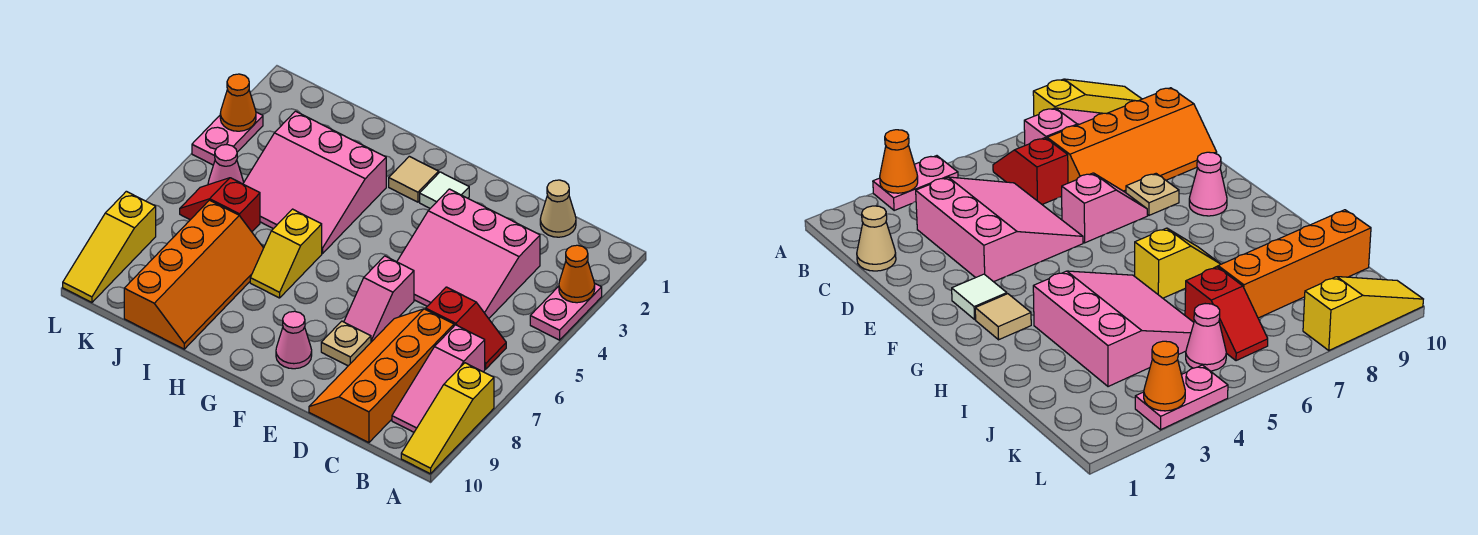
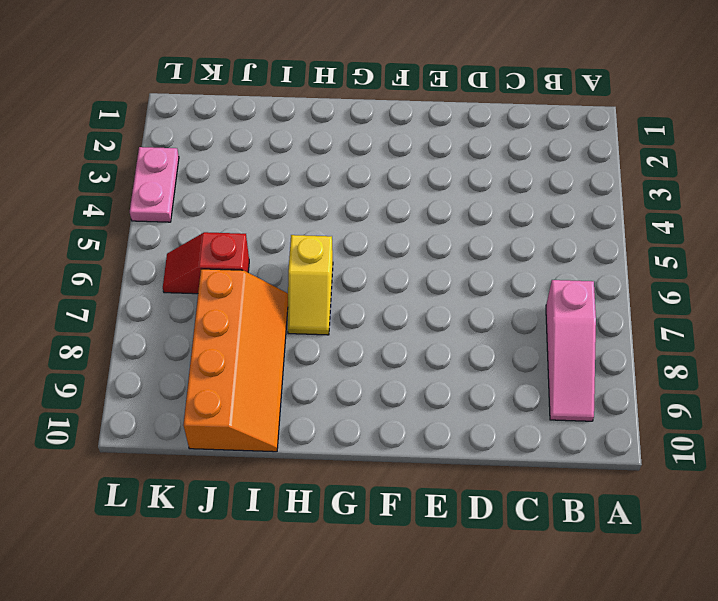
none -> pink plate A3:A4 level 1
none -> yellow slope A8:A10 level 1 top 8
none -> red slope B6:C6 level 1 top C

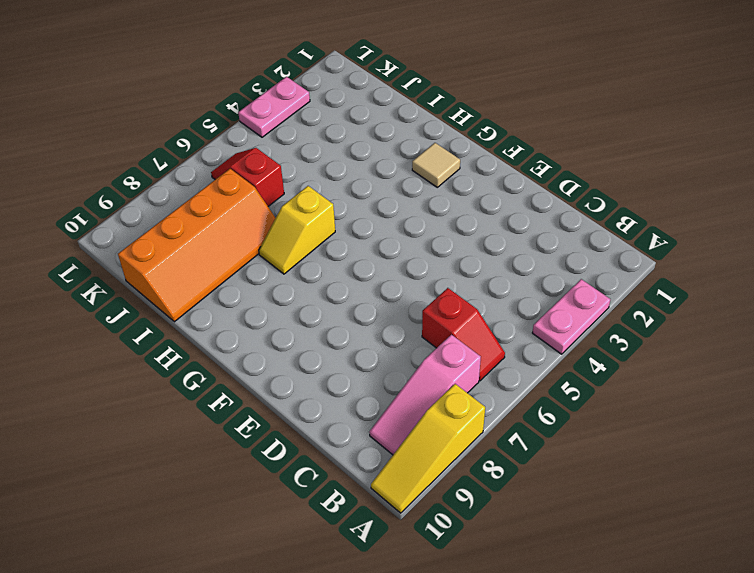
none -> tan cone C1 level 1
none -> pink slope C3:E5 level 1 top 3
none -> orange slope C7:D10 level 1 top C

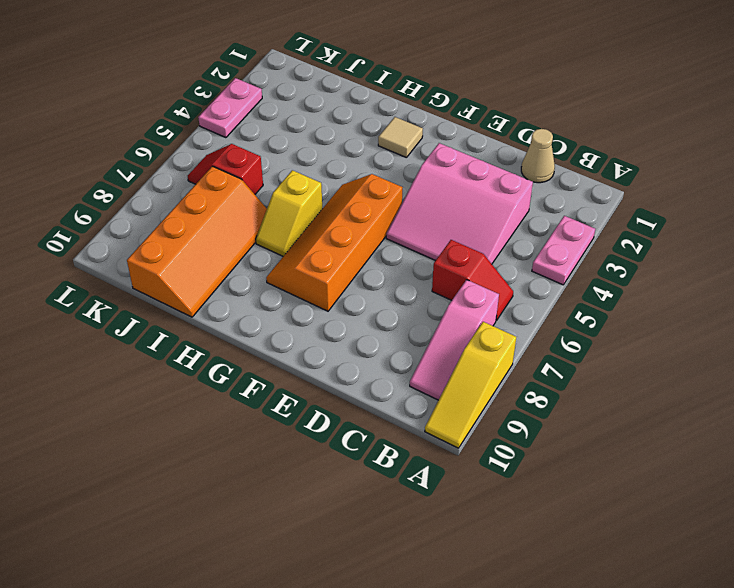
orange slope F5:G8 level 1 top F -> orange slope C7:D10 level 1 top C
none -> pink slope E6:E7 level 1 top 6
none -> tan plate E8 level 1
none -> white tile F2 level 1

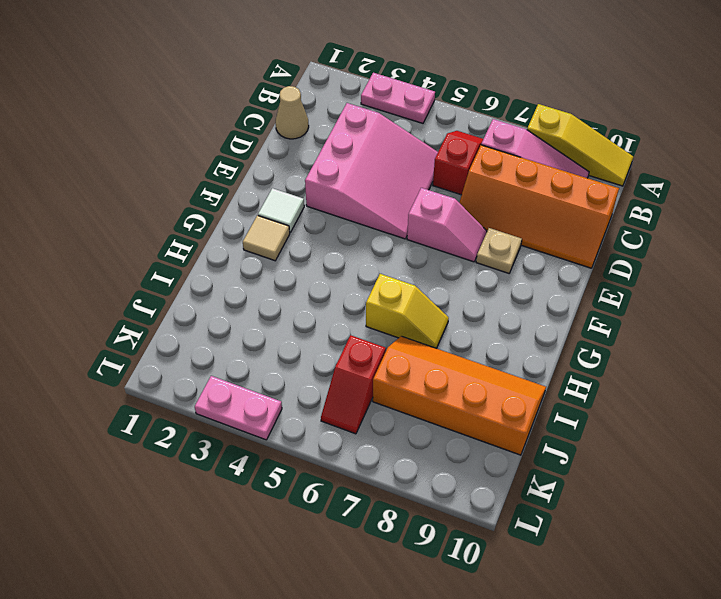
none -> pink cone F9 level 1
none -> pink slope H3:J5 level 1 top 3
none -> pink cone K5 level 1

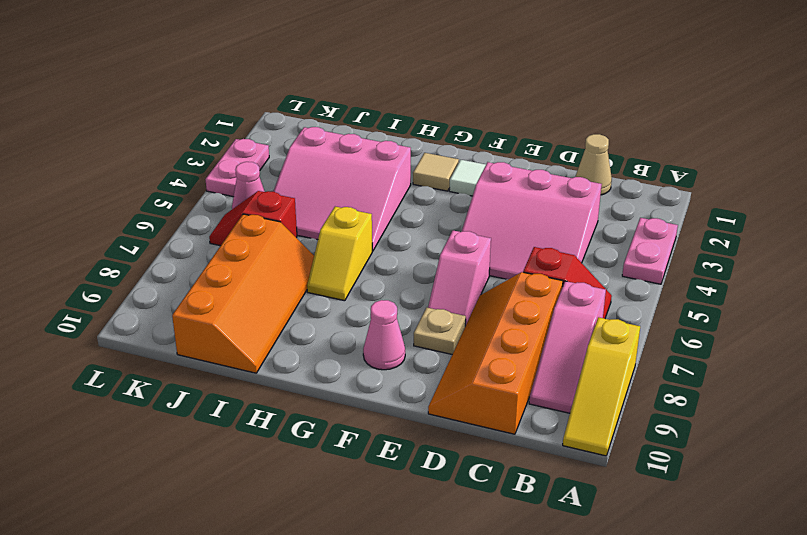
none -> yellow slope L8:L10 level 1 top 8
none -> orange cone A3 level 2
none -> orange cone L3 level 2

